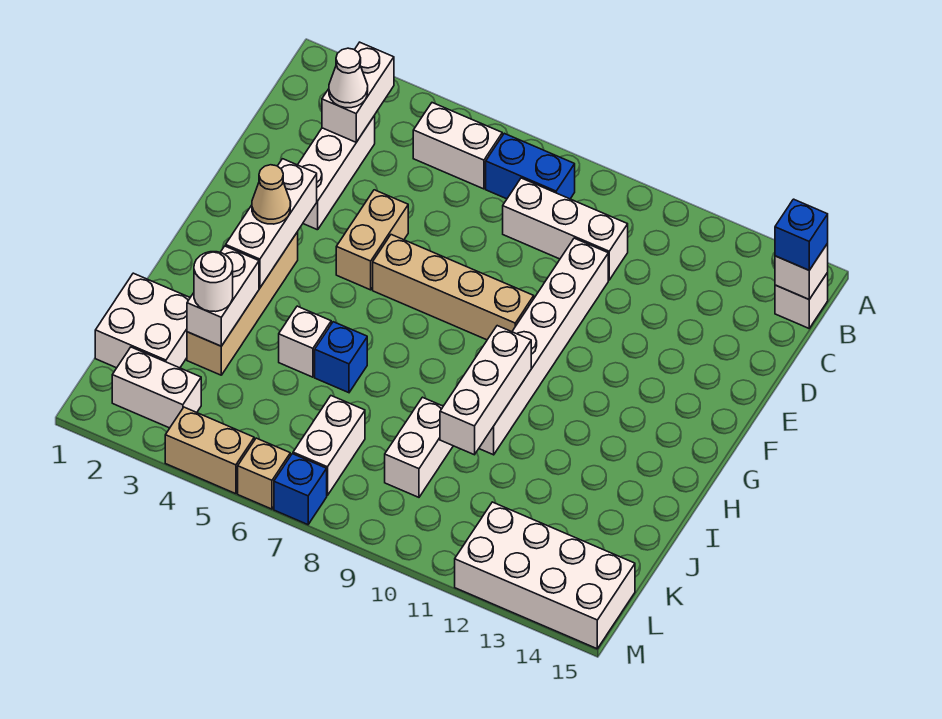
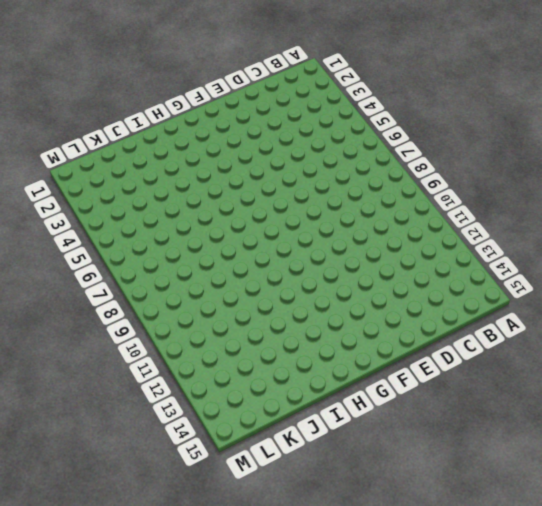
none -> white brick B5:B6 level 1
none -> blue brick B7:B8 level 1
none -> white brick B15 level 1

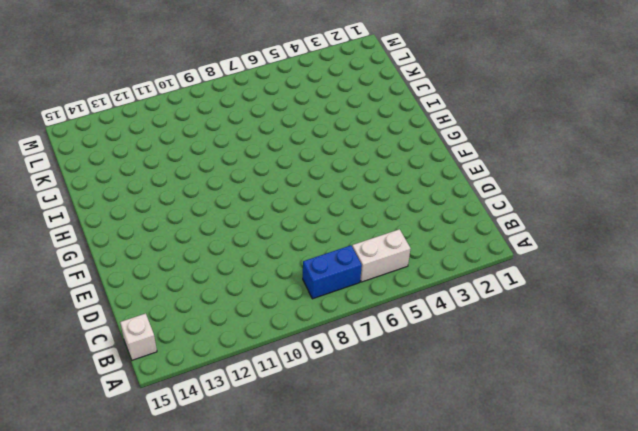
none -> white brick C3:E3 level 1
none -> white brick C8:C10 level 1
none -> white brick D10:I10 level 1

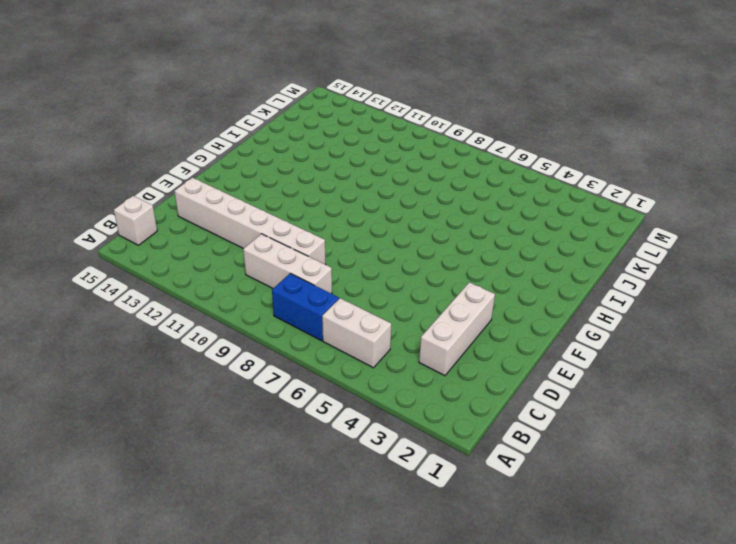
white brick D9:D14 level 1 -> white brick D10:I10 level 1
none -> tan brick E5:F5 level 1
none -> tan brick F6:F9 level 1
none -> tan brick G3:J3 level 1

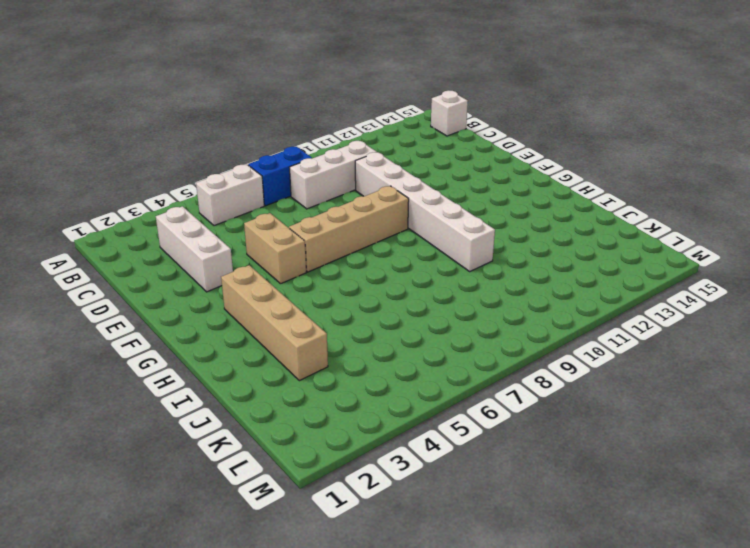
none -> white brick I5 level 1
none -> blue brick I6 level 1
none -> white brick J1:K2 level 1

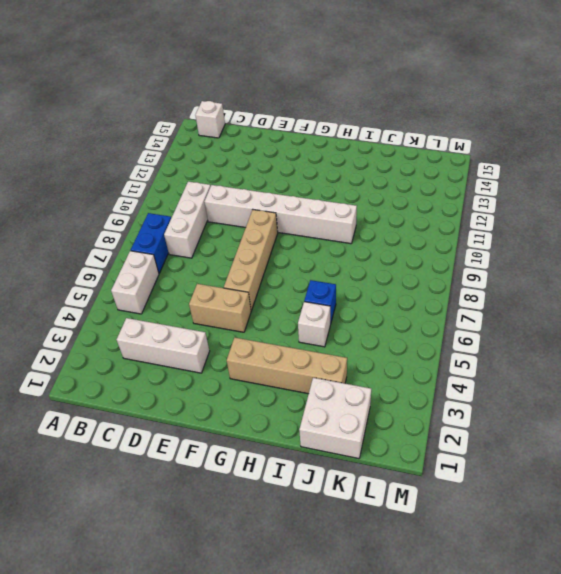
none -> white brick J9:K9 level 1
none -> white brick K7:L7 level 1
none -> white brick L2:L3 level 1

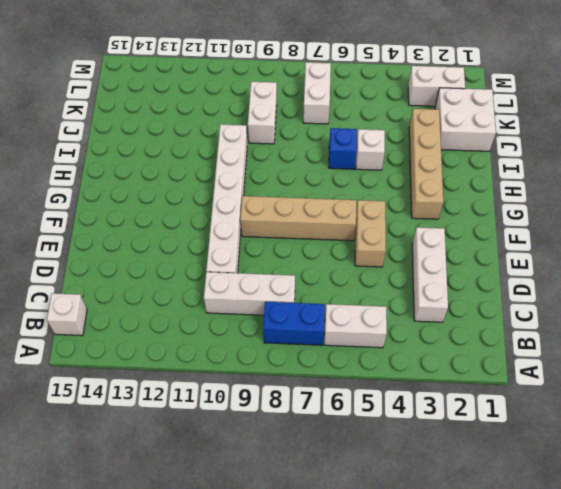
none -> white brick L12:M15 level 1
none -> tan brick M4:M5 level 1
none -> tan brick M6 level 1

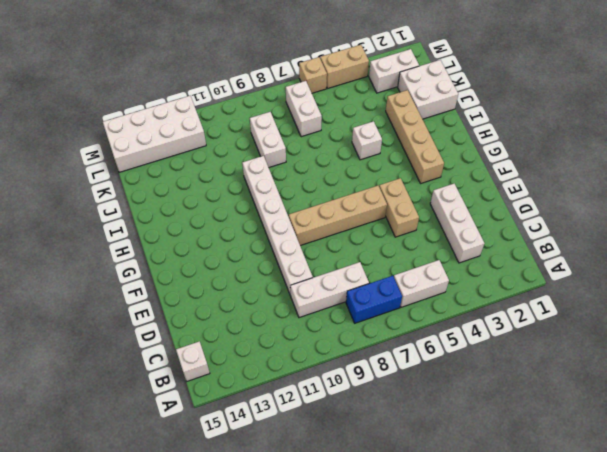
none -> blue brick I6 level 1
none -> blue brick M7 level 1
none -> white brick B3:C3 level 2

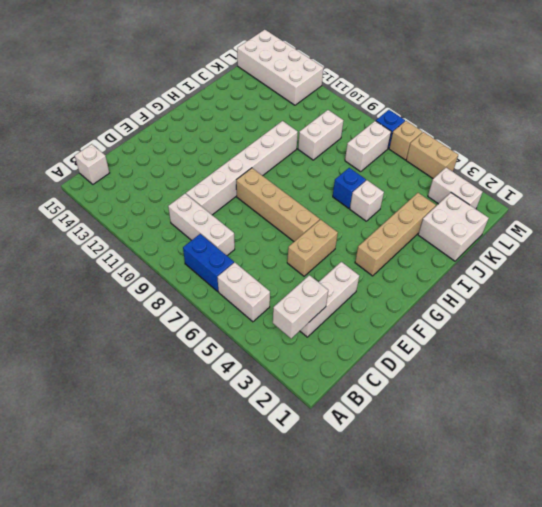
none -> white brick B15 level 2
none -> white brick F3:H3 level 2
none -> white brick H10:J10 level 2

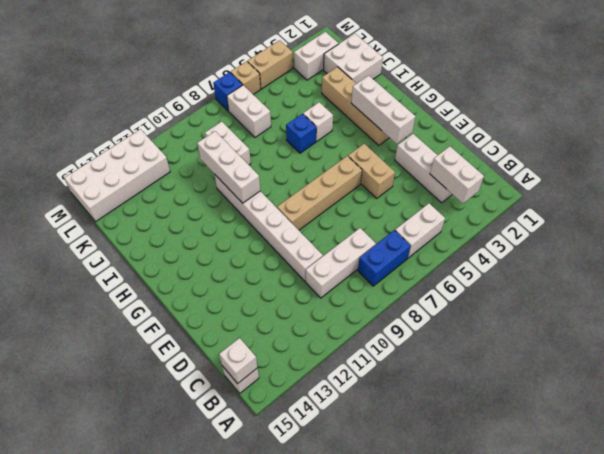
none -> white brick I3:J3 level 2
none -> blue brick B15 level 3
none -> white cone C3 level 3

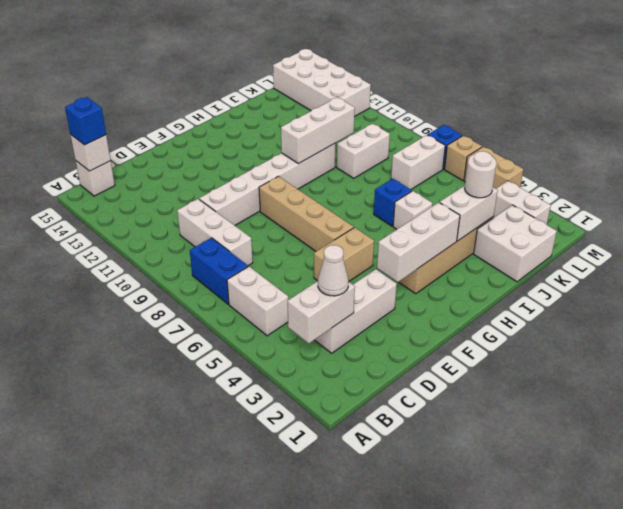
none -> tan cone G3 level 3

